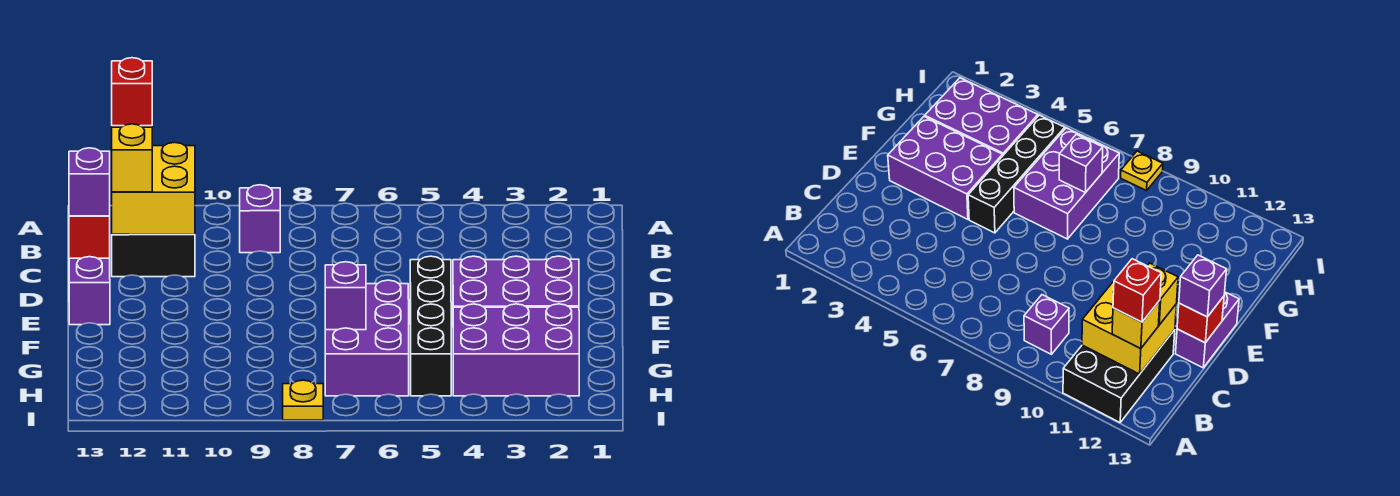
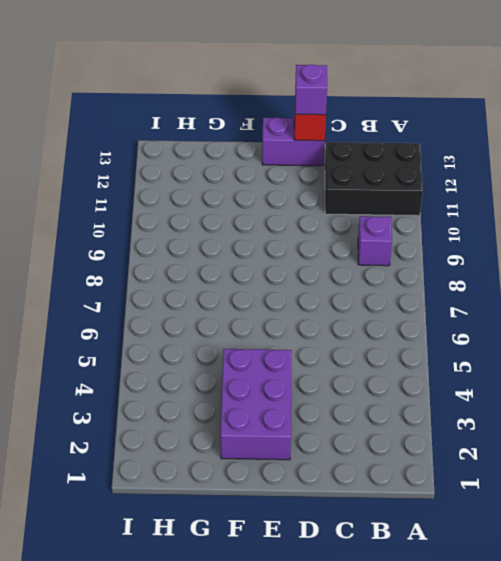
none -> black brick E5:H5 level 1
none -> purple brick F6:H7 level 1
none -> purple brick G2:H4 level 1

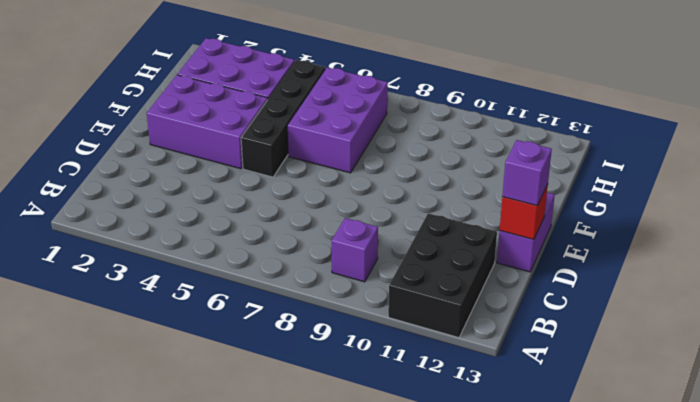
none -> yellow plate I8 level 1
none -> yellow brick B11:C12 level 2
none -> purple brick G7 level 2

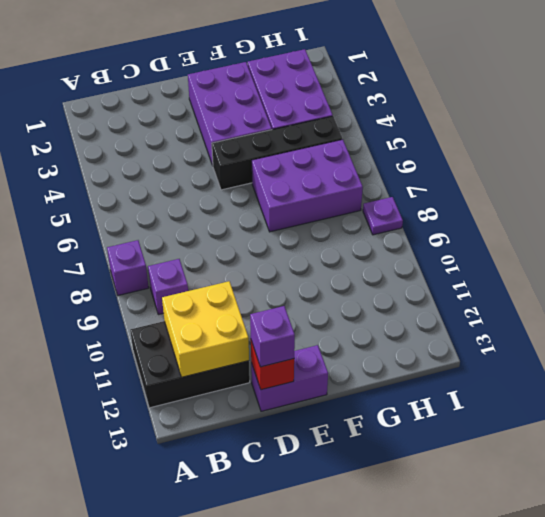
purple brick A8 level 1 -> purple brick G7 level 2
purple plate I8 level 1 -> yellow plate I8 level 1
none -> yellow brick B12 level 3
none -> yellow brick C12 level 3
none -> red brick B12 level 4

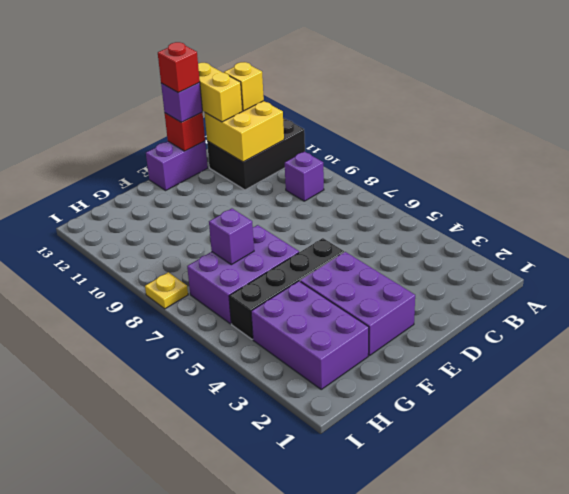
yellow brick C12:C13 level 3 -> yellow brick C12 level 3
red brick D13 level 4 -> red brick B12 level 4

